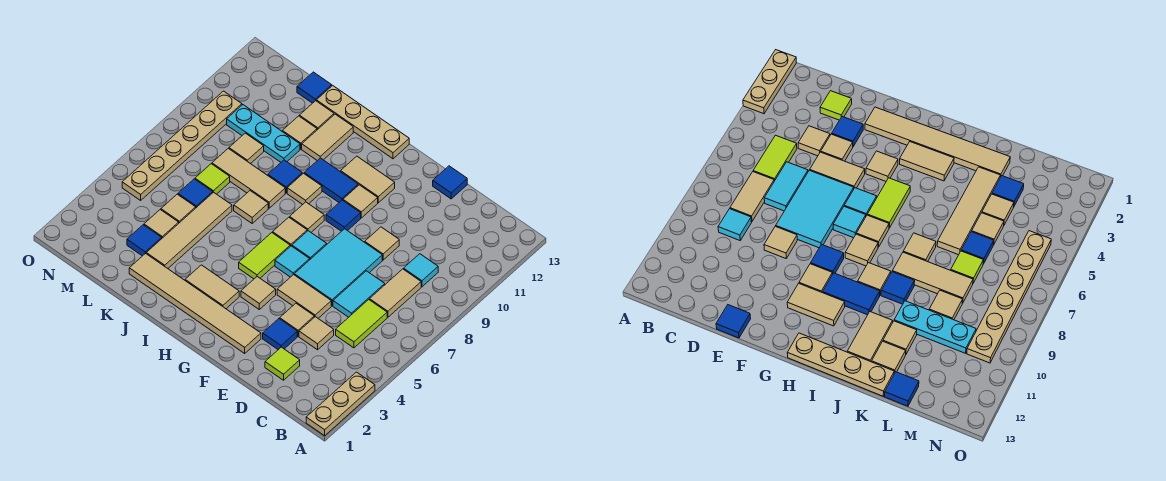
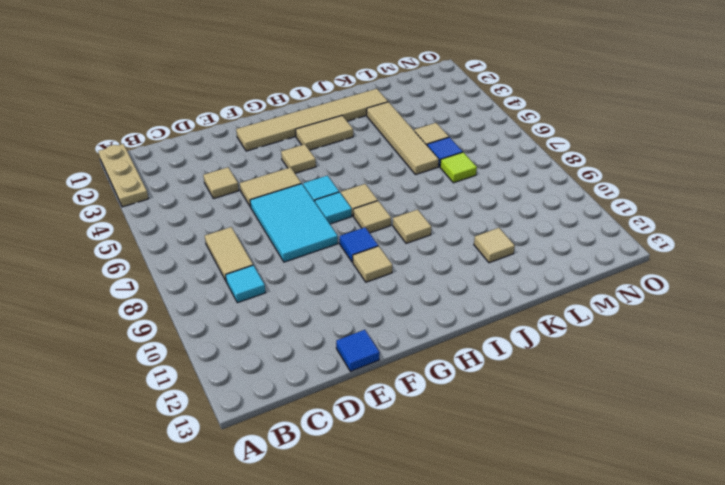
none -> lime tile C5:C6 level 1
none -> lime tile D2 level 1
none -> cyan tile D6:D7 level 1
none -> blue tile E3 level 1

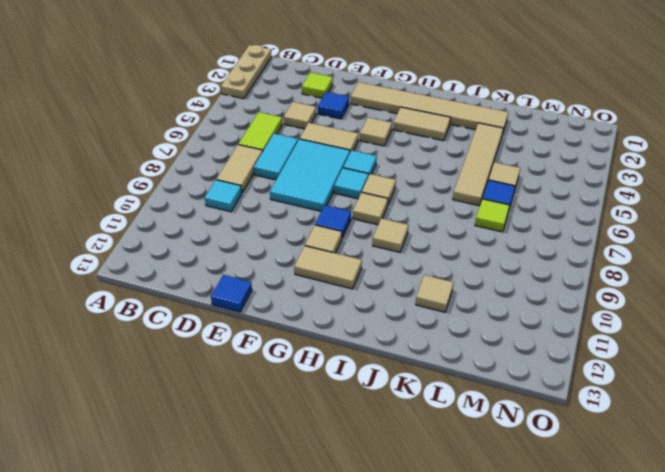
none -> tan tile E4 level 1
none -> tan tile E9 level 1
none -> lime tile H5:H6 level 1
none -> blue tile H10:I10 level 1

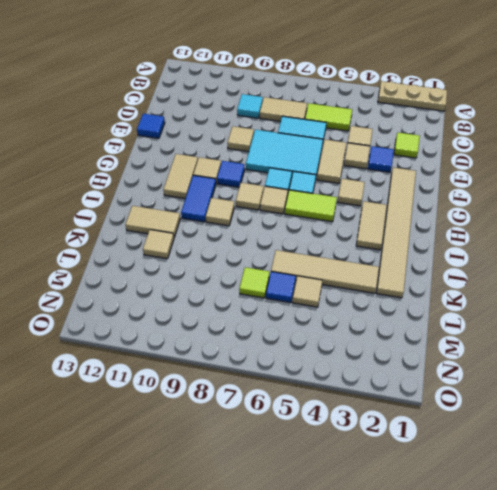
none -> tan plate H13:K13 level 1
none -> tan tile J7 level 1
none -> tan tile J8:L8 level 1
none -> blue tile J9 level 1

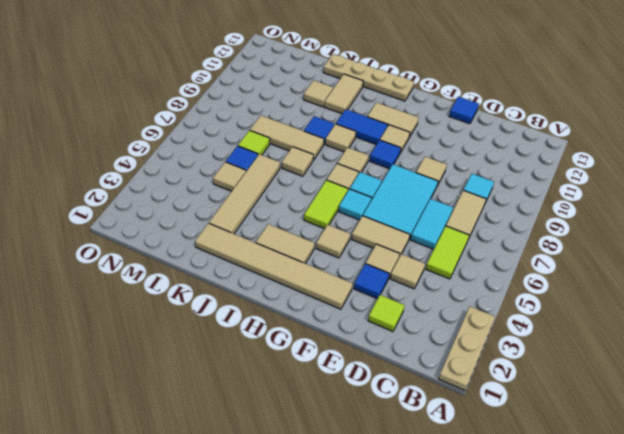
none -> cyan plate K10:M10 level 1
none -> tan tile K12 level 1
none -> blue tile L3 level 1
none -> tan tile L4 level 1

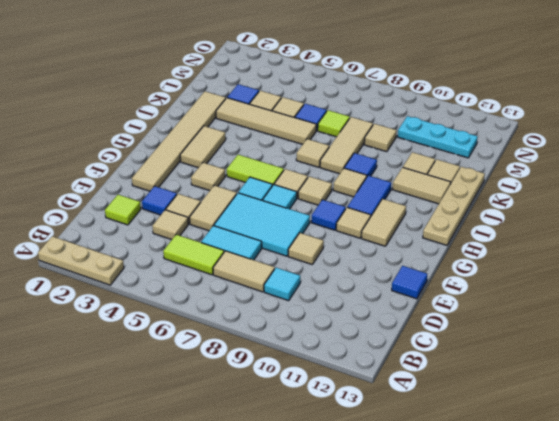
cyan plate M10:M12 level 1 -> cyan plate K10:M10 level 1
none -> blue tile L13 level 1
none -> tan plate N5:N10 level 1

